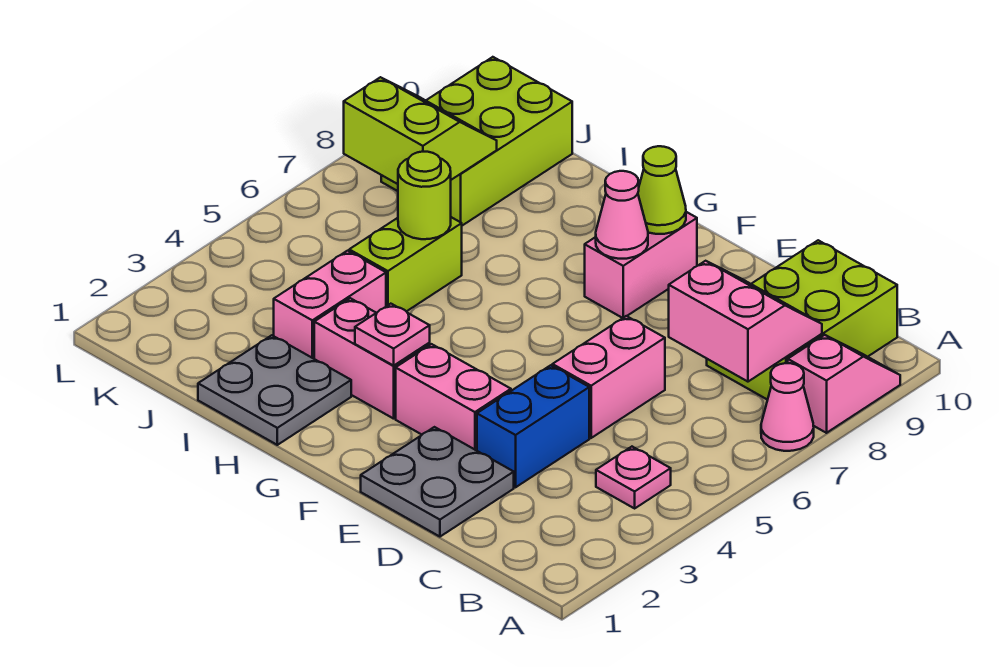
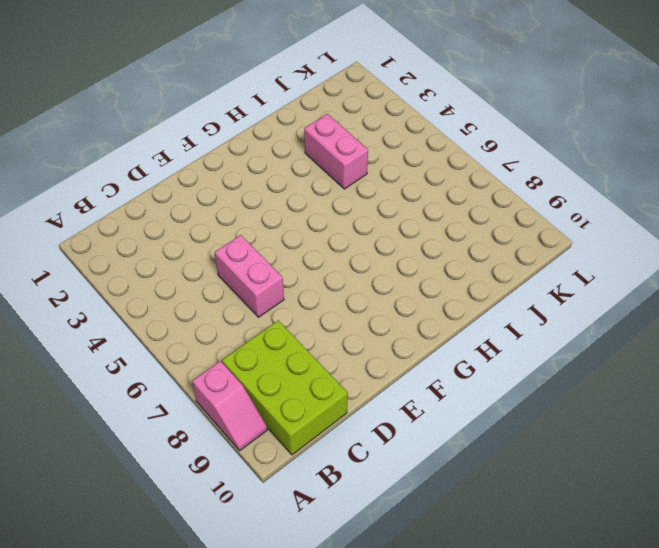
none -> pink cone A7 level 1
none -> pink plate B4 level 1
none -> grey plate D1:E2 level 1

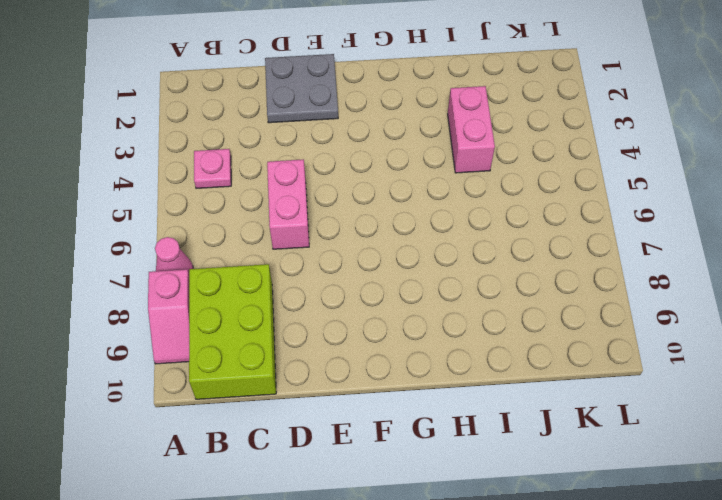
none -> blue brick D3:D4 level 1
none -> pink brick E3:F3 level 1
none -> pink brick F8:F9 level 1

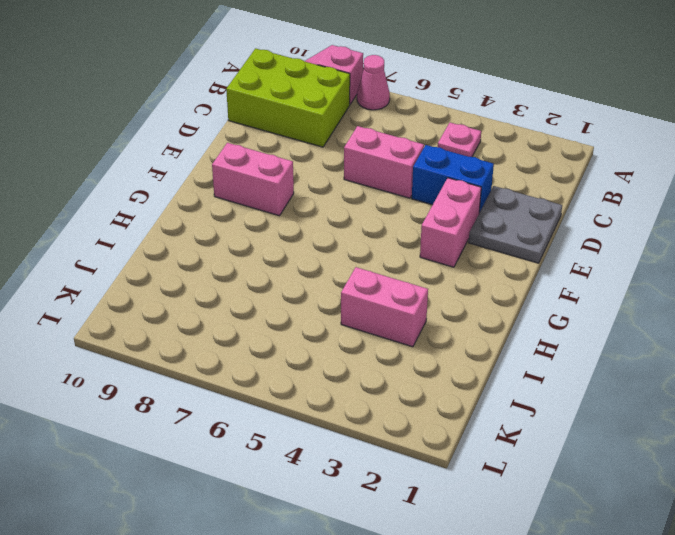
none -> pink brick G3:H3 level 1
none -> grey plate H1:I2 level 1
none -> lime brick I5:I6 level 1

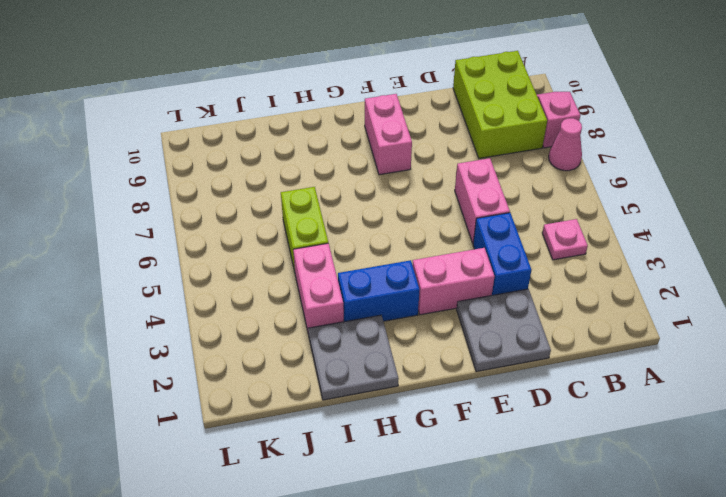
blue brick G3:H3 level 1 -> pink brick G3:H3 level 1
none -> lime brick J8:K10 level 1
none -> pink slope B7:C8 level 2 top 7
none -> pink cone F8 level 2

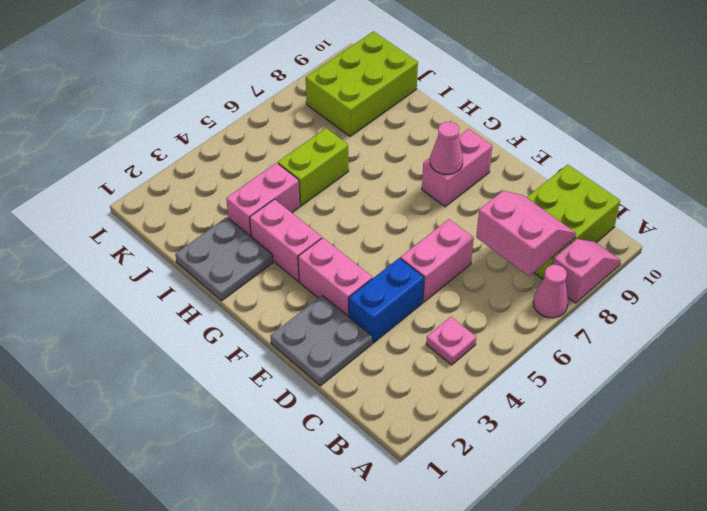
none -> lime cone F9 level 2
none -> pink plate G3 level 2
none -> lime round brick I6 level 2

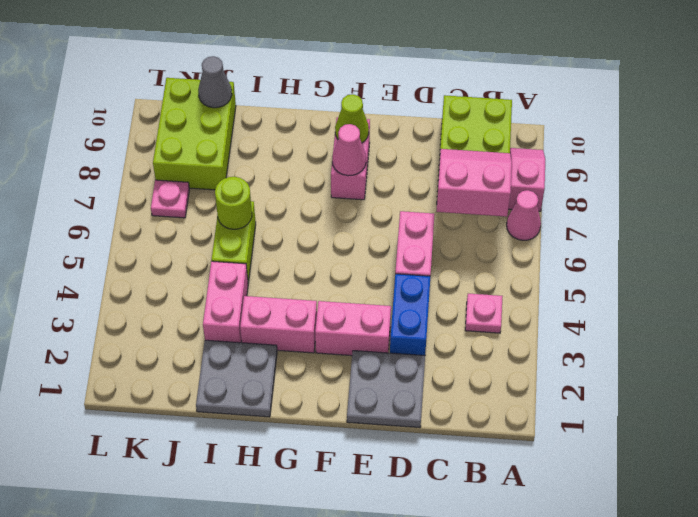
grey cone J10 level 2 -> none
pink plate K7 level 1 -> pink plate G3 level 2
none -> lime slope J7:K8 level 2 top 7

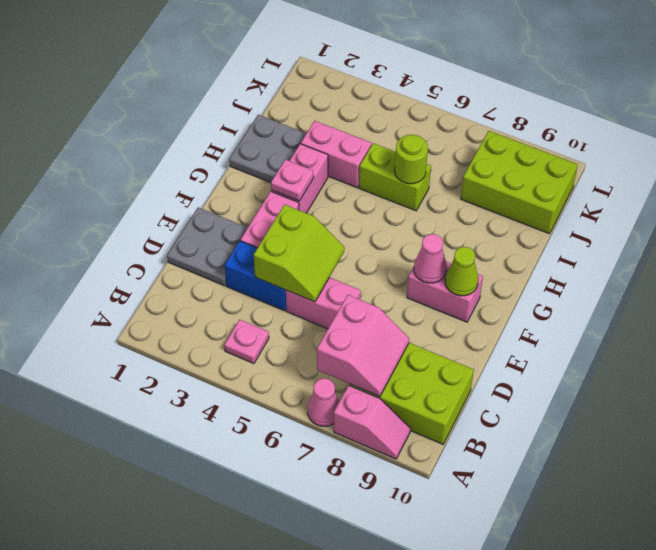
lime slope D4:E5 level 2 top 4 -> lime slope J7:K8 level 2 top 7

